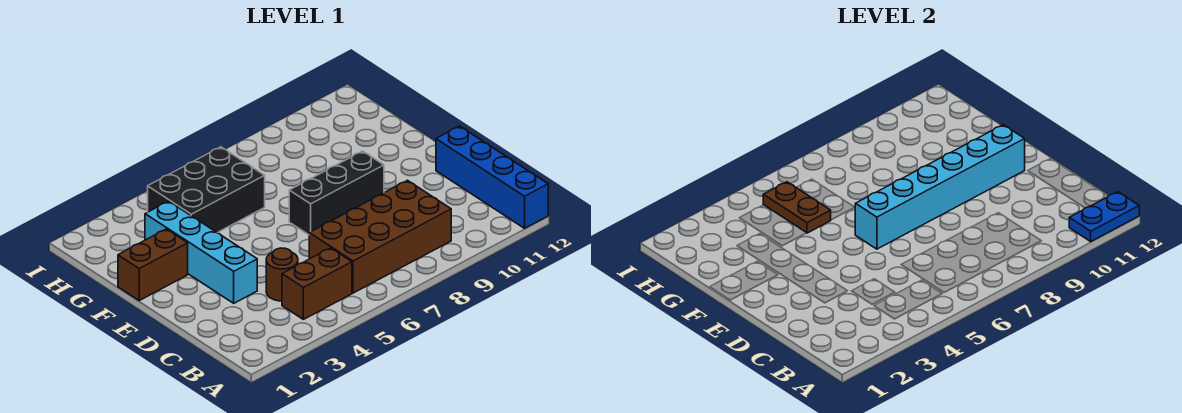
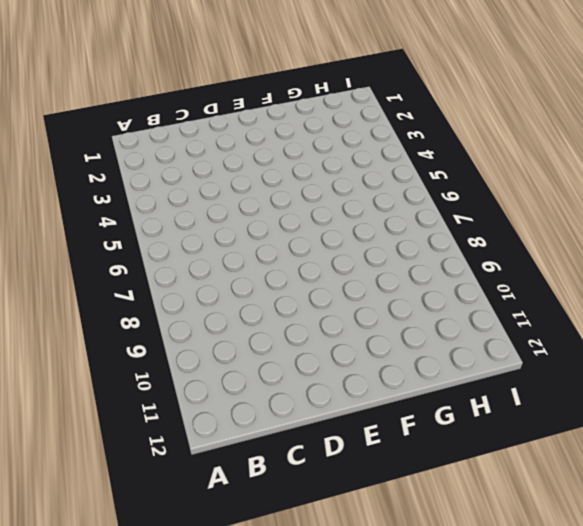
none -> blue brick A12:D12 level 1
none -> brown brick B4:B5 level 1

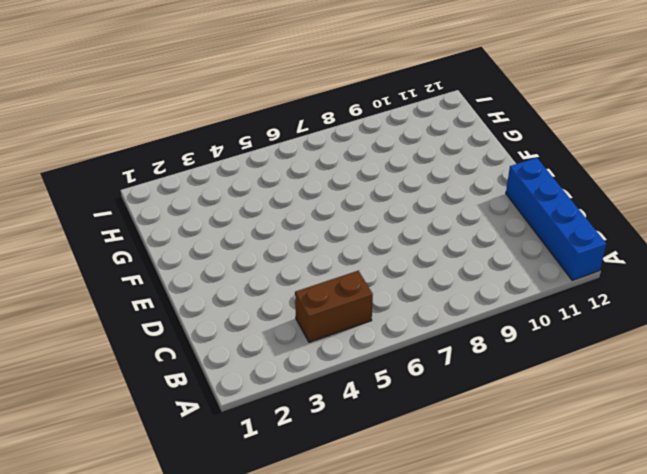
none -> brown brick B6:C9 level 1
none -> brown round brick C4 level 1

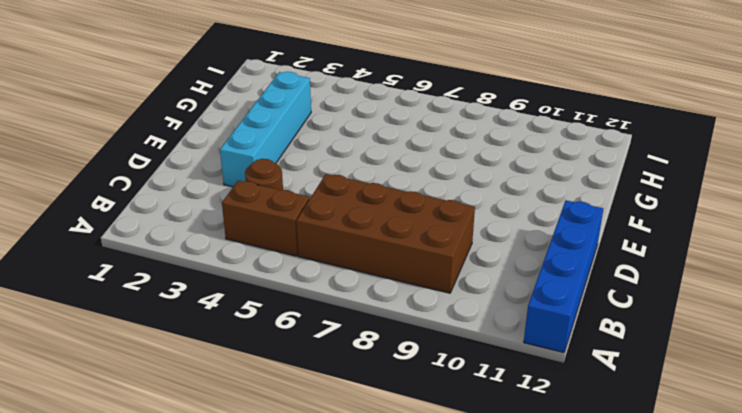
none -> black brick E7:E9 level 1
none -> brown brick F1:F2 level 1

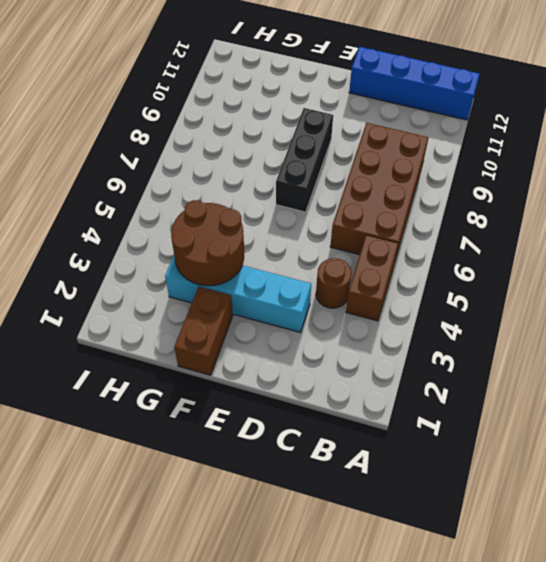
brown round brick F3:G4 level 2 -> none
none -> black brick G4:H6 level 1
none -> blue plate A11:A12 level 2

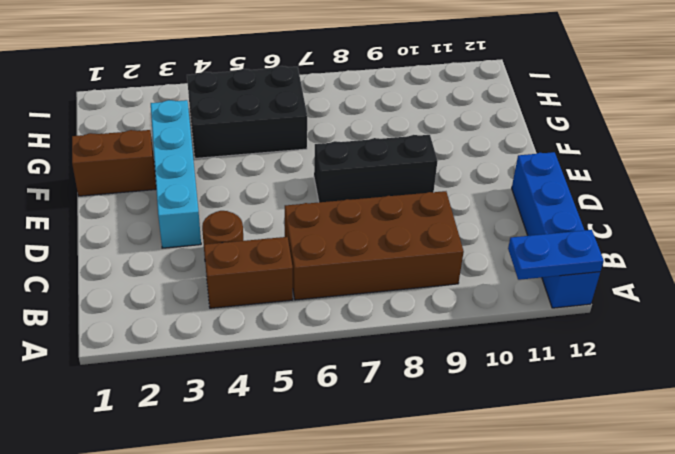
none -> cyan brick E6:E11 level 2
none -> brown plate G5:H5 level 2

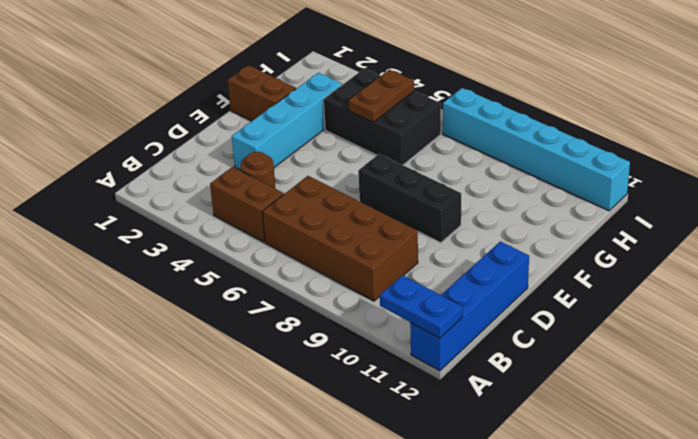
cyan brick I7:I12 level 1 -> cyan brick E6:E11 level 2

